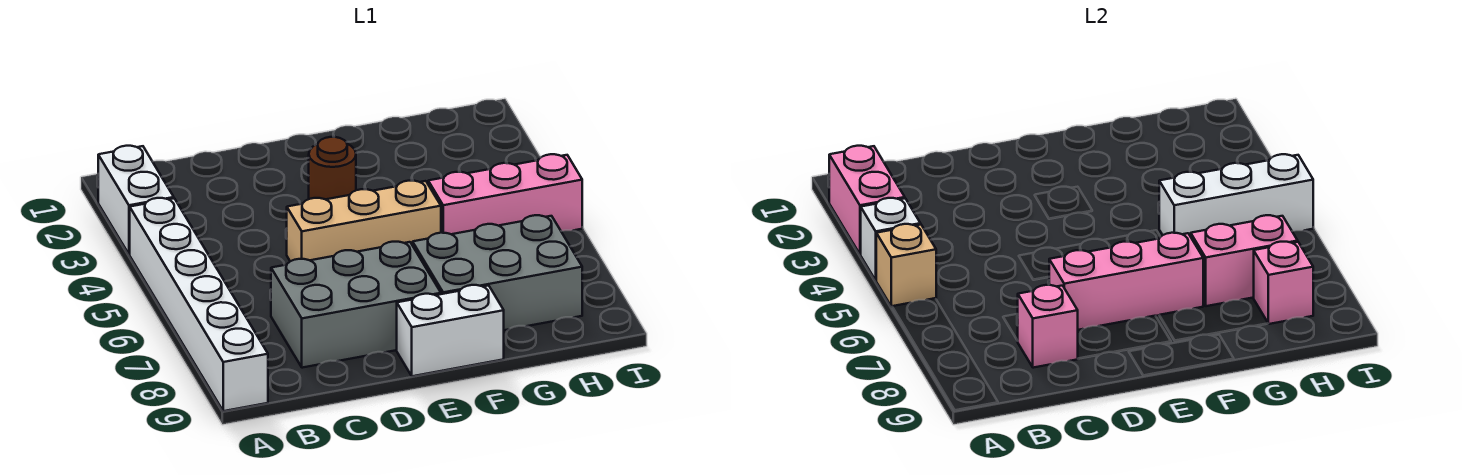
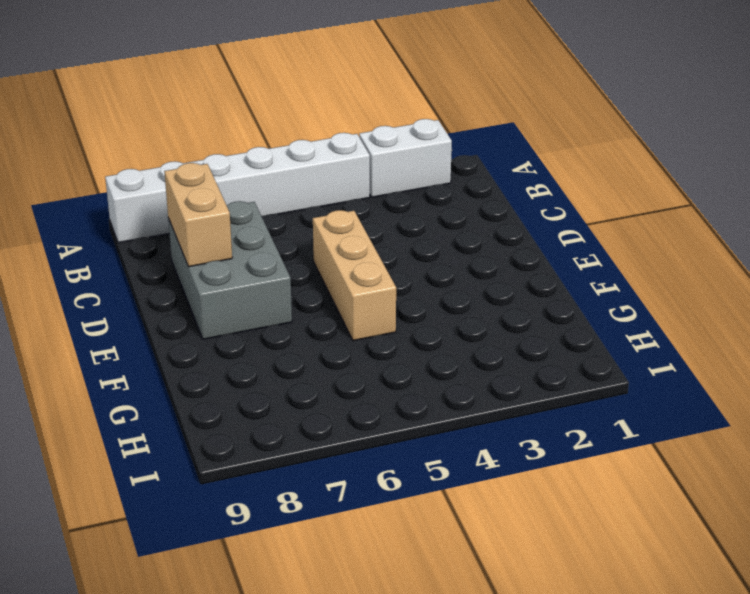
tan brick C8:D8 level 2 -> pink brick C8 level 2
none -> brown round brick E3 level 1
none -> white brick E9:F9 level 1
none -> grey brick F7:H8 level 1

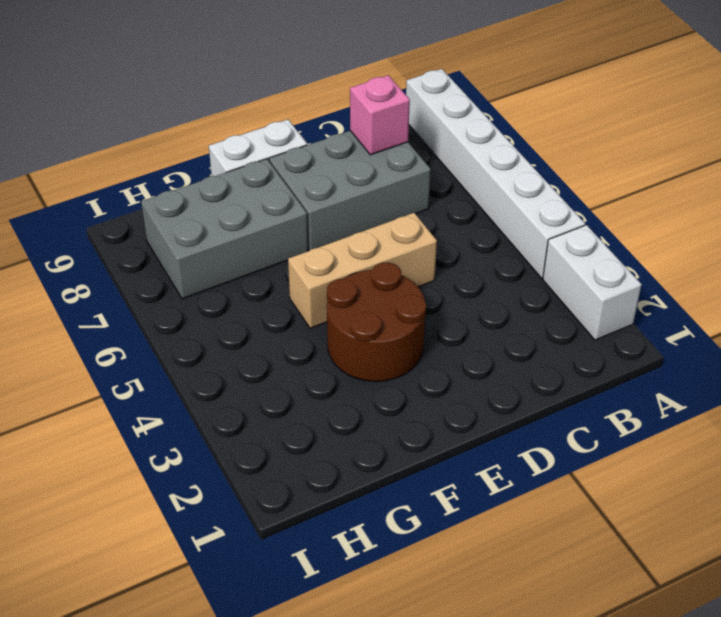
brown round brick E3:F4 level 1 -> brown round brick E3 level 1
none -> pink brick G5:I5 level 1
none -> pink brick A2:A3 level 2
none -> white brick A4 level 2

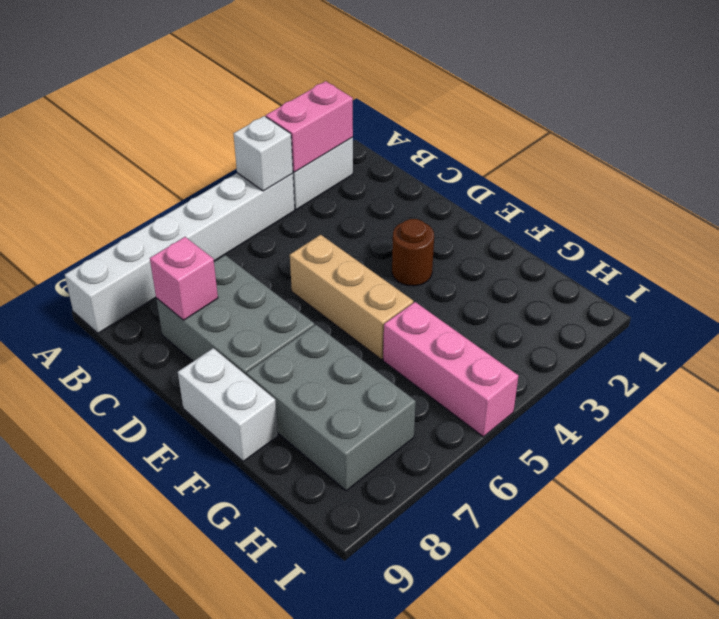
none -> tan brick A5 level 2
none -> pink brick D7:F7 level 2
none -> white brick G5:I5 level 2

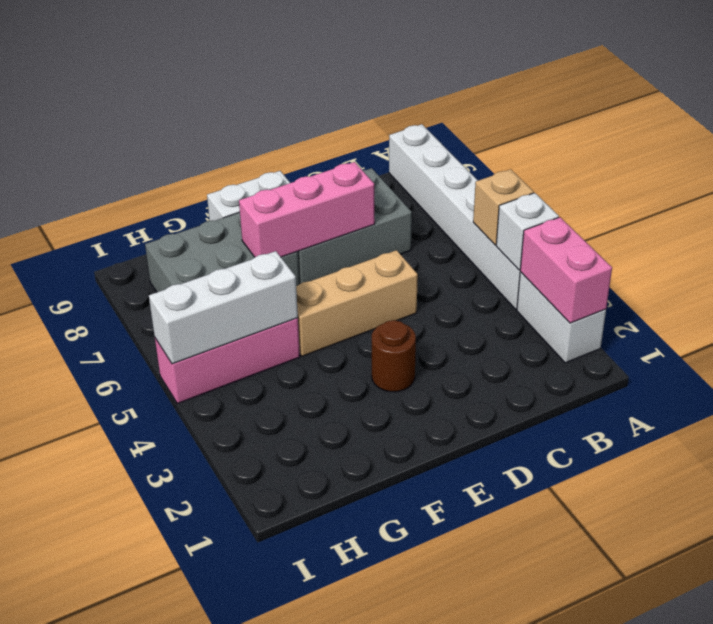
none -> pink brick C8 level 2
none -> pink brick G7:H7 level 2
none -> pink brick H8 level 2

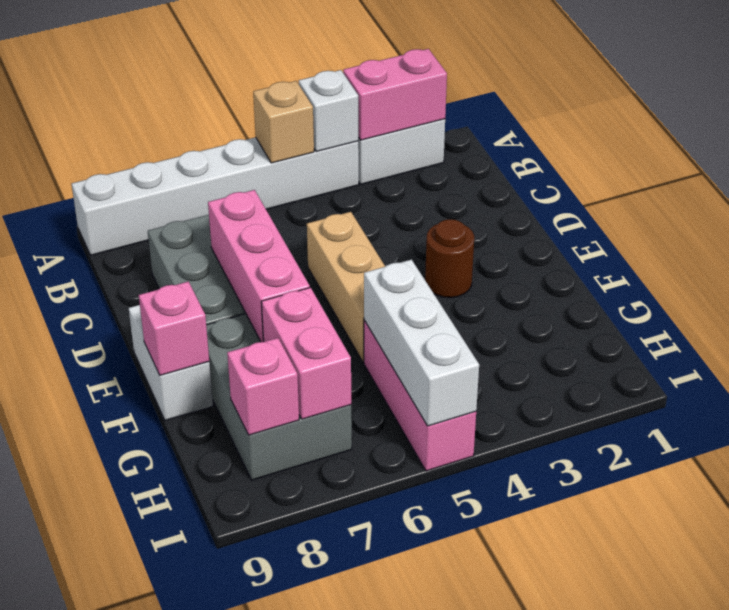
pink brick F9 level 2 -> pink brick C8 level 2

